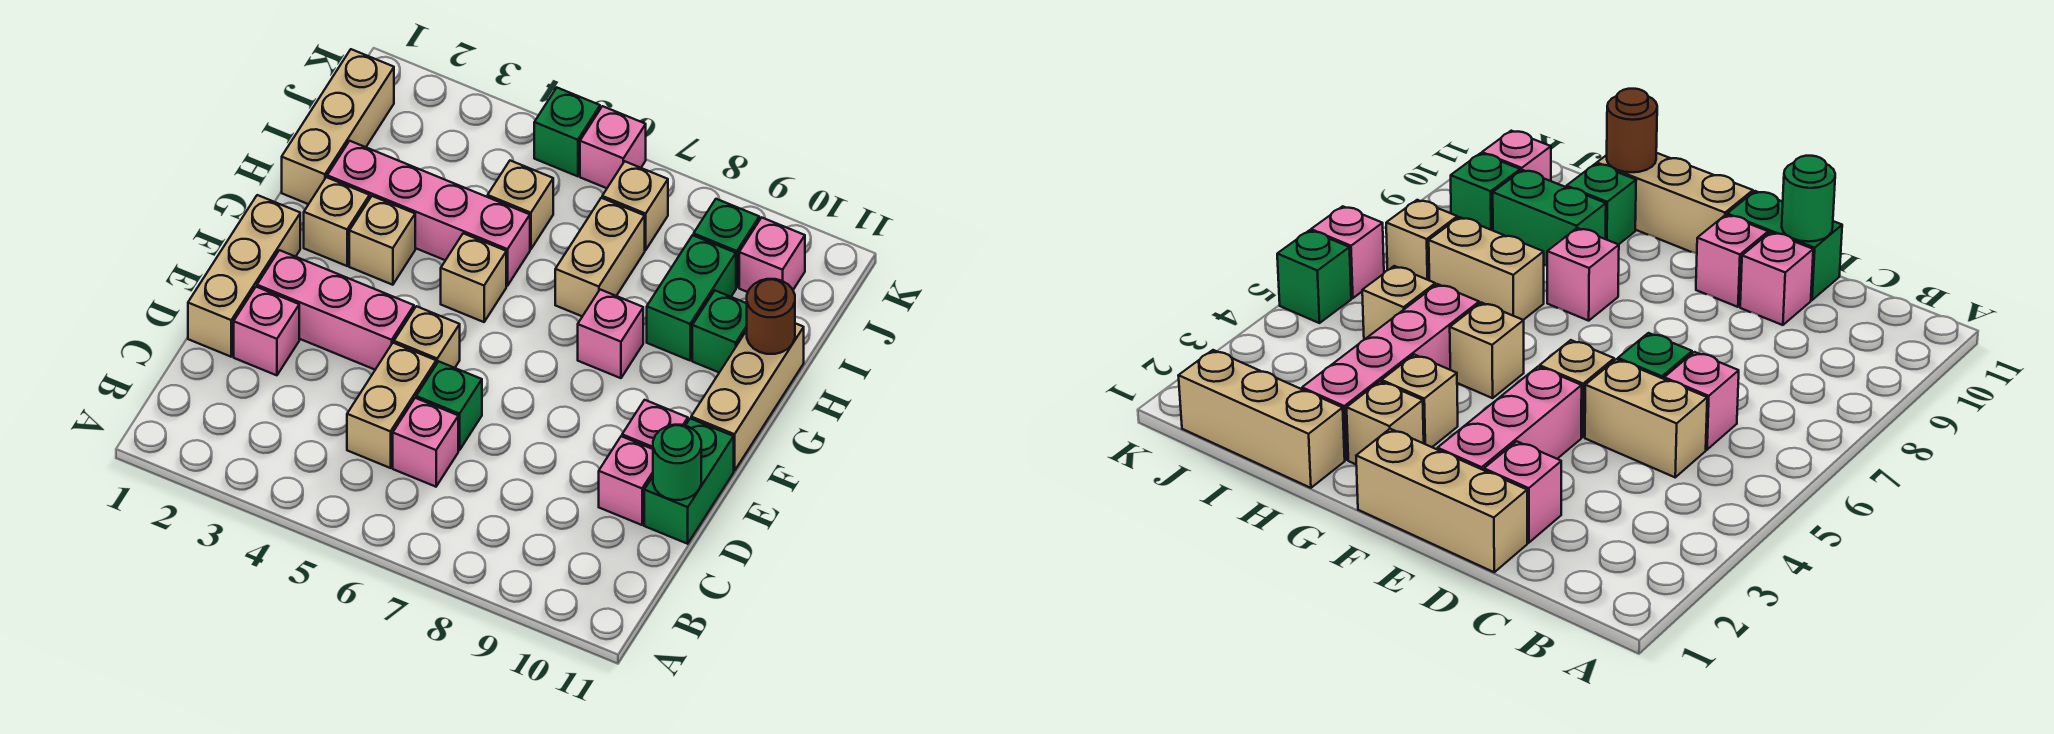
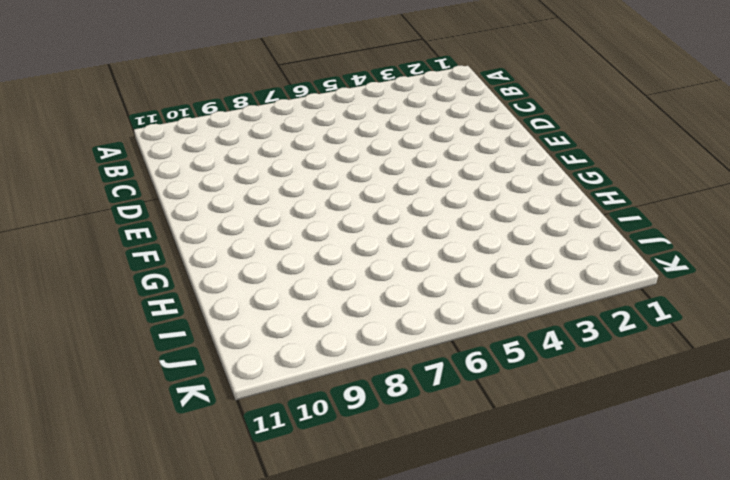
none -> tan brick C5:D5 level 1
none -> pink brick C6 level 1
none -> tan brick D1:F1 level 1

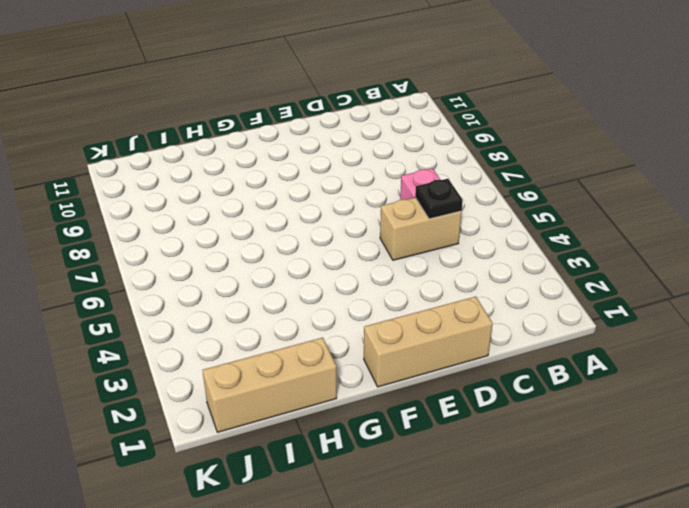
black plate C5 level 2 -> none
none -> pink brick D2 level 1
none -> green brick D6 level 1
none -> pink brick D10 level 1

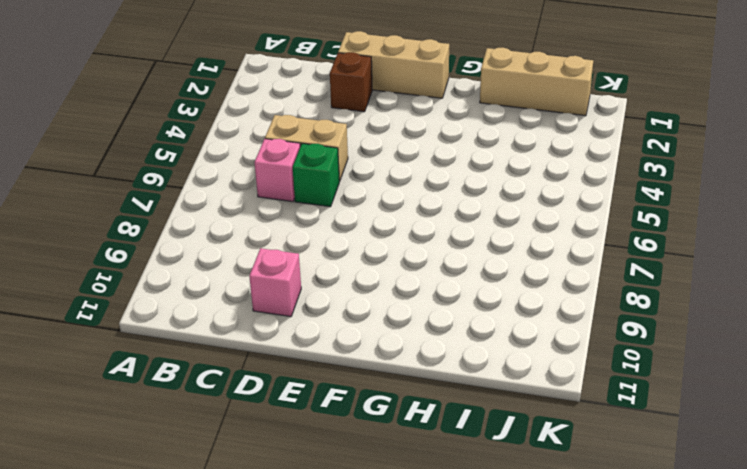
brown brick D2 level 1 -> pink brick D2 level 1
none -> green brick D11:E11 level 1
none -> pink brick E2:E4 level 1
none -> tan brick E5 level 1

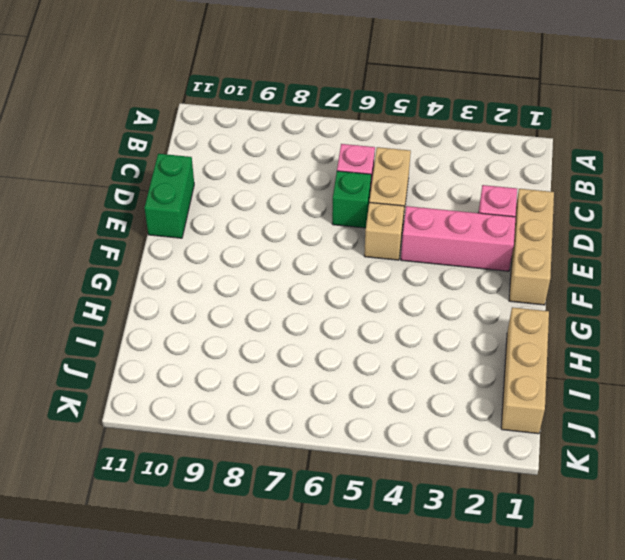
none -> pink brick D10 level 1
none -> pink brick E10 level 1
none -> tan brick F11:H11 level 1

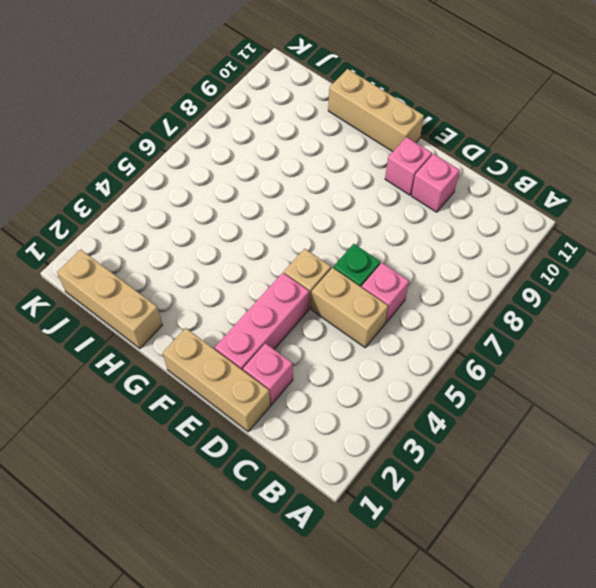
none -> green brick D11:E11 level 1
none -> tan brick G2 level 1
none -> tan brick G3 level 1

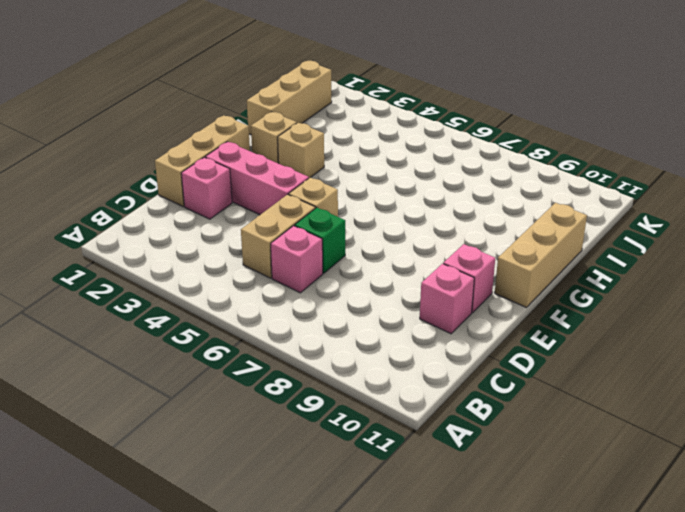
none -> green brick D11:E11 level 1
none -> tan brick G5 level 1
none -> pink brick G8 level 1

